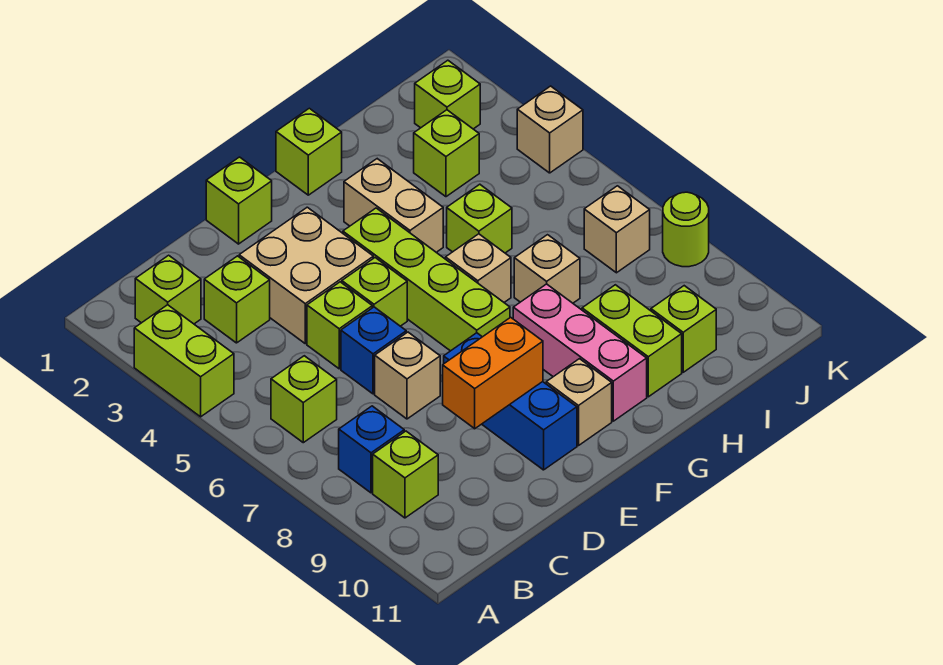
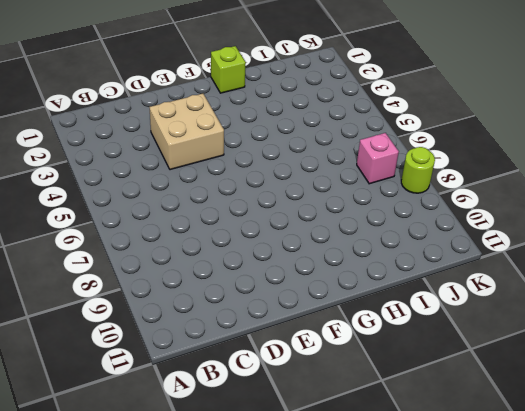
pink brick J7 level 1 -> tan brick J7 level 1
none -> lime brick A3:A4 level 1
none -> lime brick B2 level 1
none -> lime brick B6 level 1

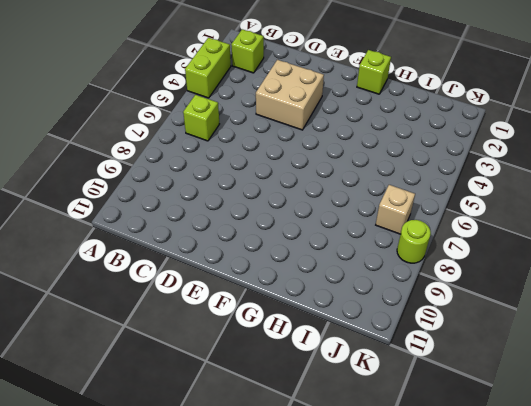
none -> blue brick B8 level 1
none -> lime brick B9 level 1
none -> lime brick C3 level 1

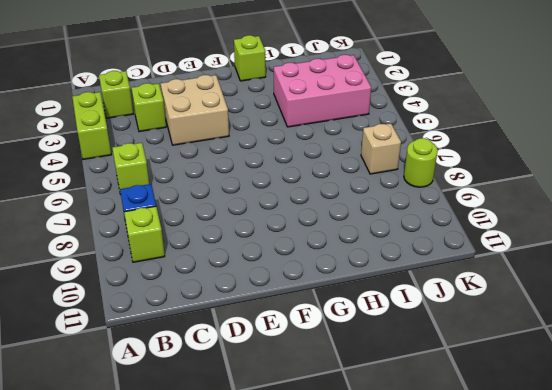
pink brick H3:J4 level 1 -> lime brick I3 level 1
none -> lime brick D5 level 1
none -> blue brick D6 level 1
none -> tan brick D7 level 1

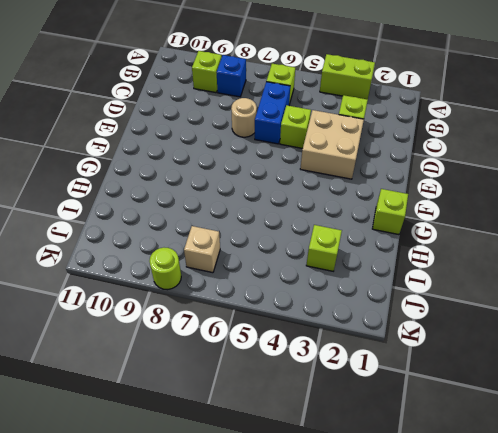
blue brick C6:D6 level 1 -> blue brick D6 level 1
tan round brick D7 level 1 -> tan brick D7 level 1
none -> lime brick B2 level 1
none -> lime brick E1 level 1
none -> lime brick E5 level 1

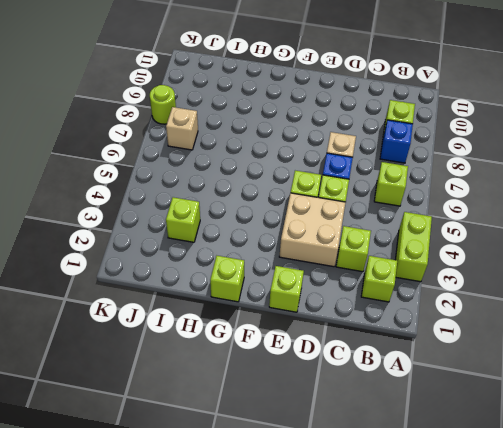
none -> blue brick E8:E10 level 1
none -> lime brick F4:F7 level 1
none -> tan brick F10 level 1

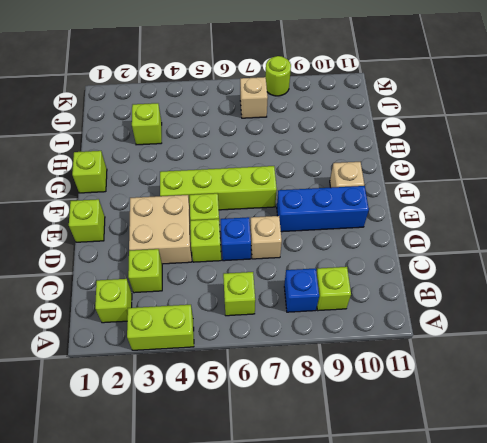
none -> tan brick G3:G4 level 1
none -> tan brick G6 level 1
none -> pink brick G8:G10 level 1

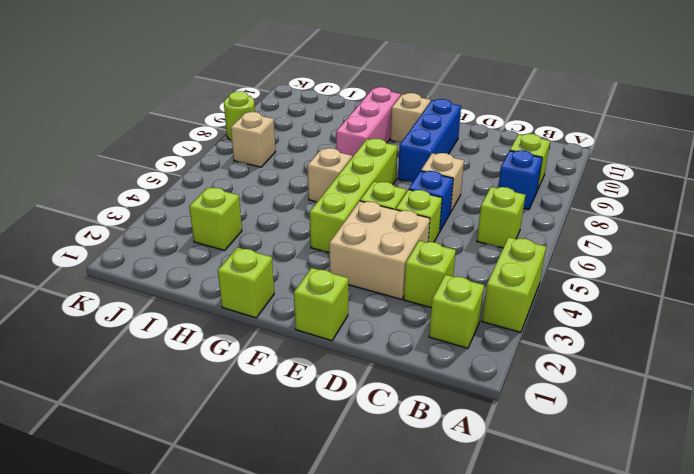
none -> tan brick G3:G4 level 1
none -> lime brick H5 level 1
none -> tan brick H7 level 1

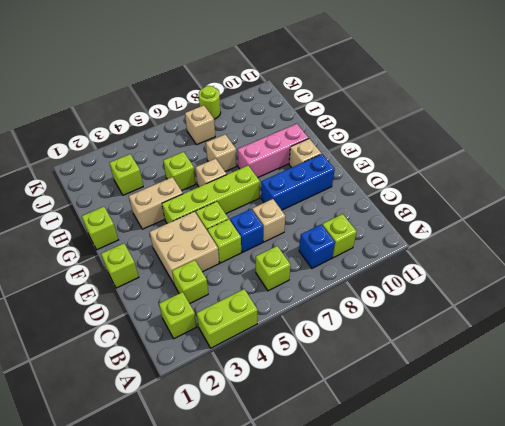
none -> lime brick H9:H10 level 1
none -> lime brick I10 level 1
none -> lime brick J2 level 1

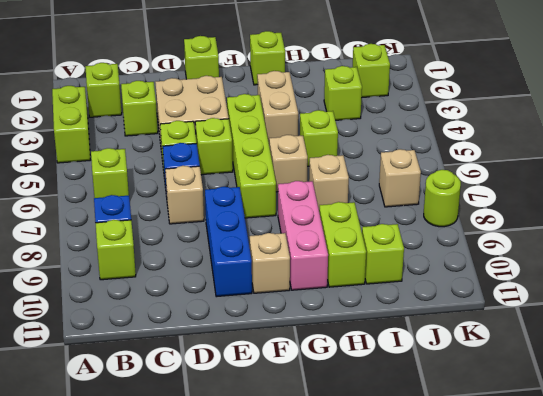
none -> tan brick K4 level 1
none -> orange brick D9:E9 level 2

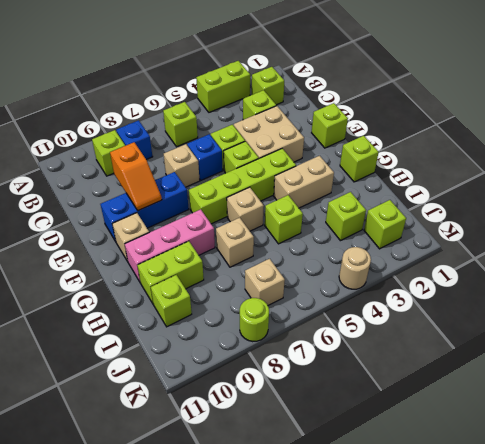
orange slope D9:E9 level 2 top D -> orange brick D9:E9 level 2
tan round brick K4 level 1 -> tan brick K4 level 1

